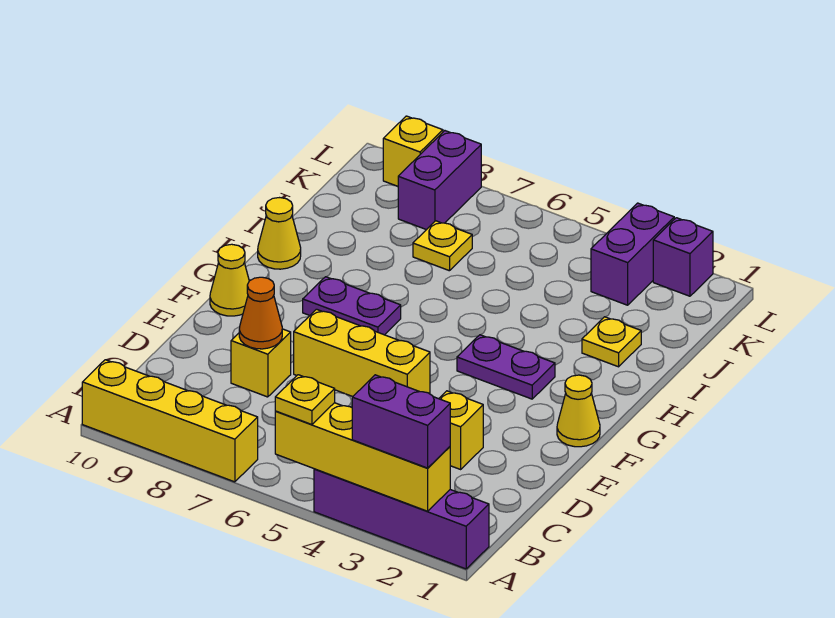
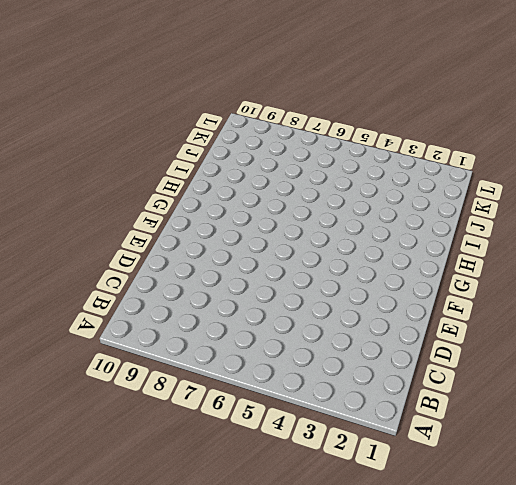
none -> purple brick A1:A4 level 1
none -> yellow brick A7:A10 level 1
none -> yellow brick D3 level 1

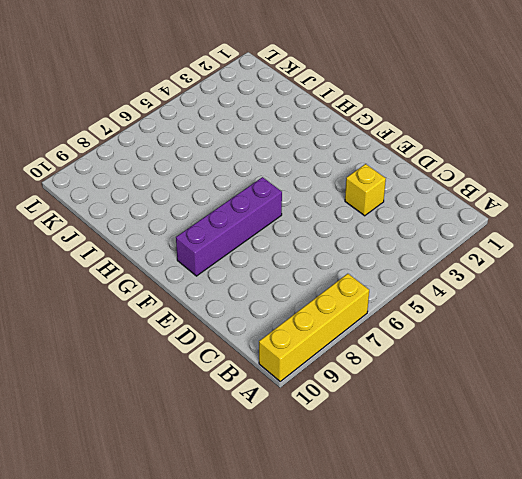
purple brick F6:F9 level 1 -> purple brick A1:A4 level 1
none -> yellow brick D8 level 1
none -> yellow brick E5:E7 level 1
none -> yellow cone F1 level 1

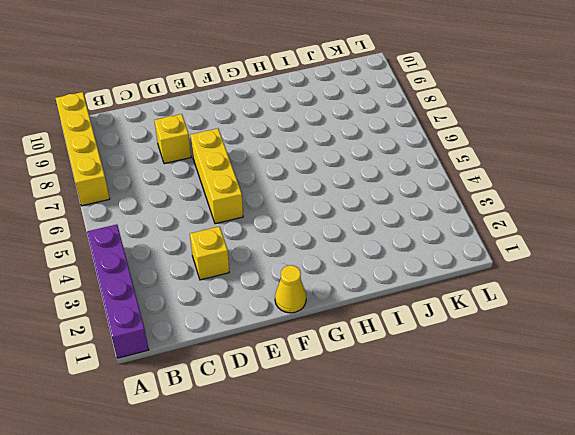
none -> yellow cone F10 level 1
none -> purple plate G3:G4 level 1
none -> purple plate G7:G8 level 1

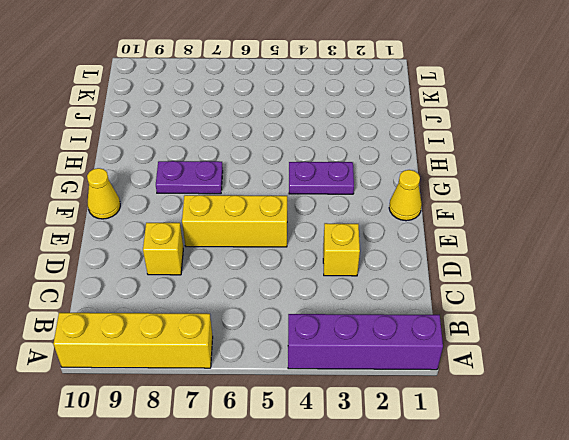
none -> yellow cone H10 level 1
none -> yellow plate I2 level 1
none -> yellow plate J7 level 1

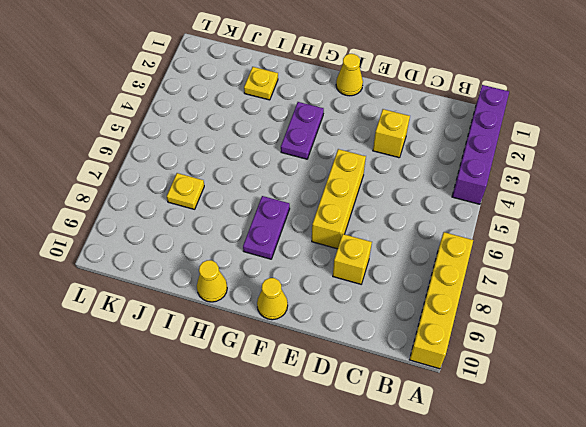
none -> purple brick K3:L3 level 1
none -> purple brick K8:L8 level 1
none -> purple brick L2 level 1

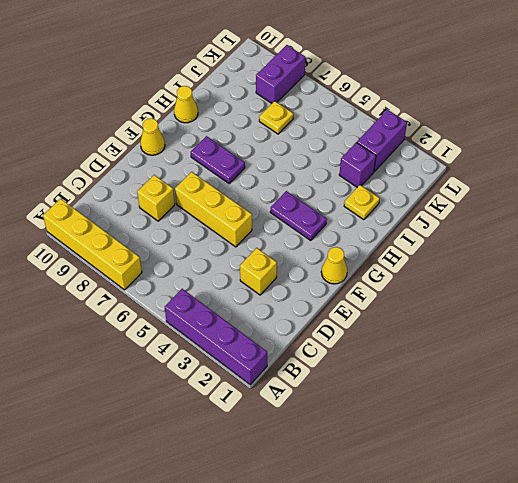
purple brick J3 level 1 -> purple brick L2 level 1
none -> yellow brick L9 level 1
none -> yellow brick A2:A5 level 2
none -> orange cone D8 level 2

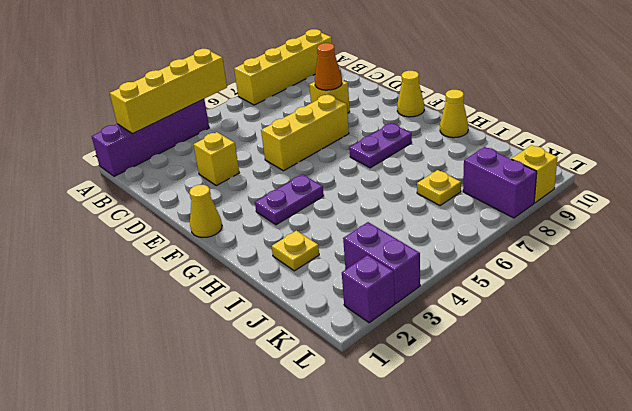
none -> purple brick A2:A3 level 3
none -> yellow plate A5 level 3

